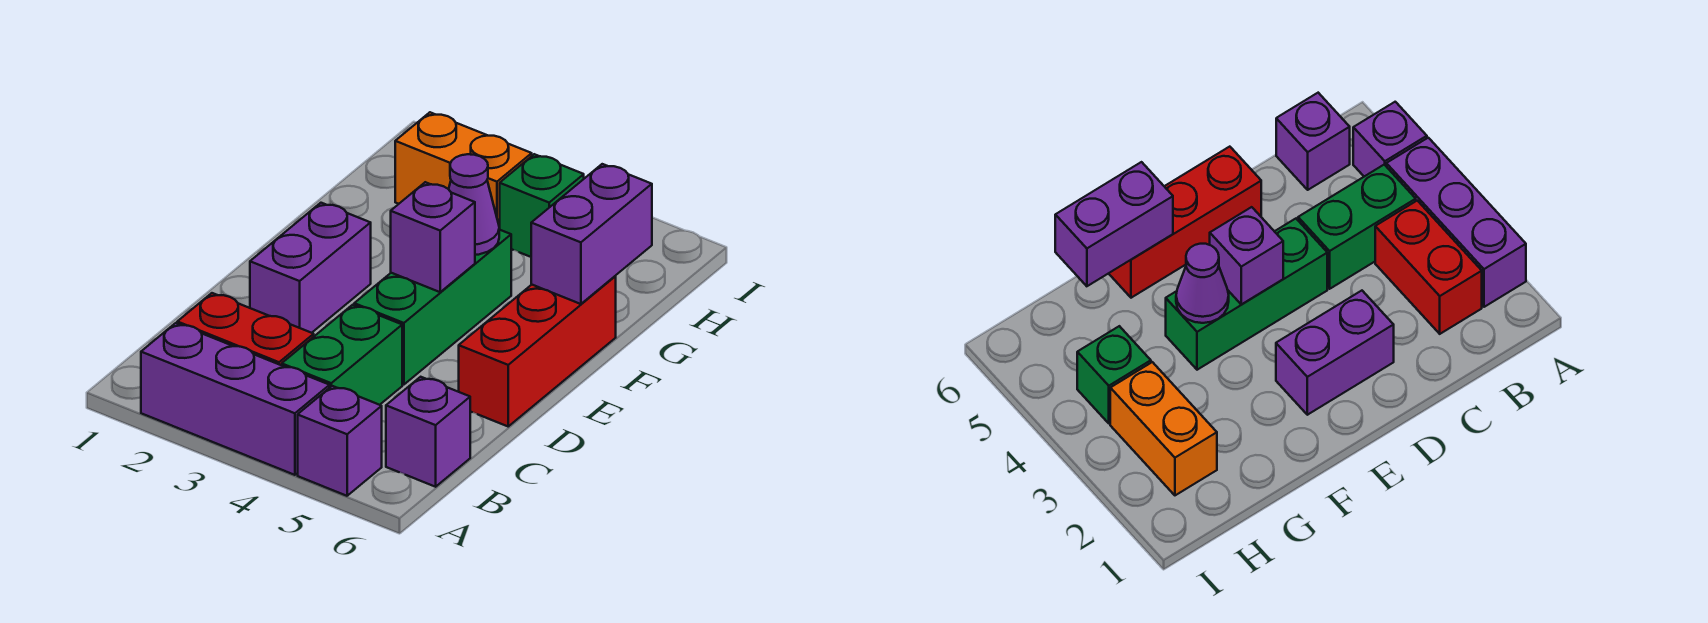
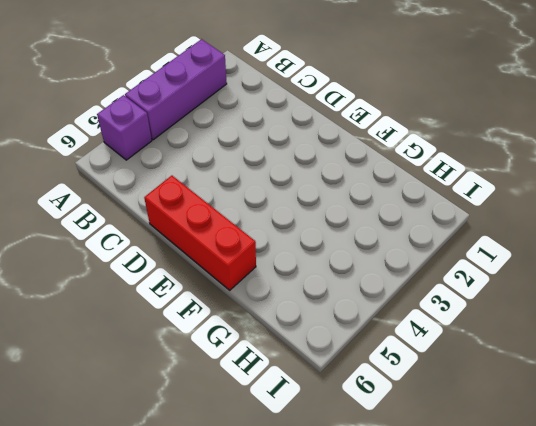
none -> red brick B2:B3 level 1
none -> green brick B4:C4 level 1
none -> purple brick B6 level 1

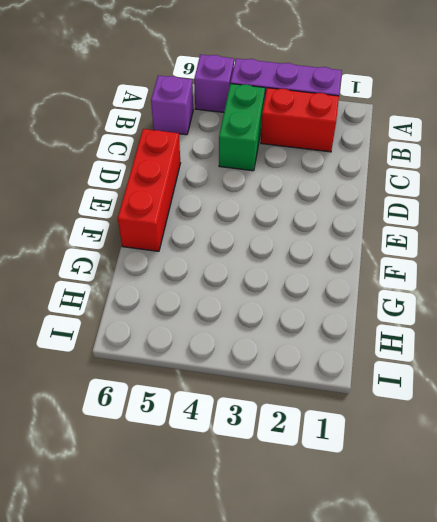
none -> purple brick D2:E2 level 1
none -> green brick D4:F4 level 1
none -> orange brick H2:H3 level 1

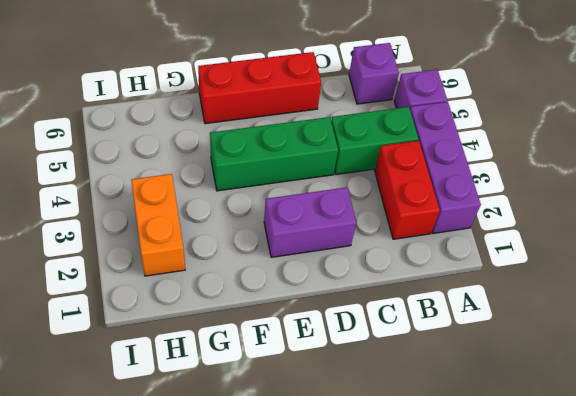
none -> green brick H4 level 1
none -> purple brick E4 level 2
none -> purple cone F4 level 2

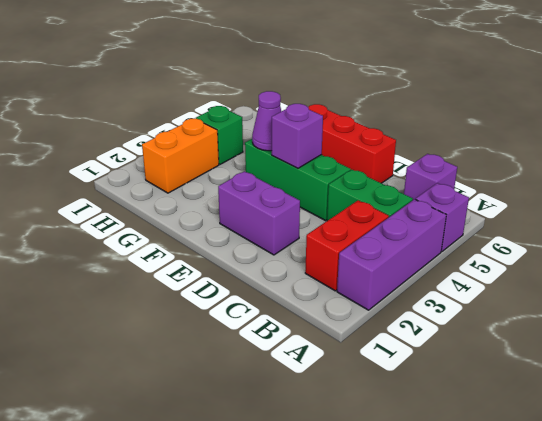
none -> purple brick F6:G6 level 2

